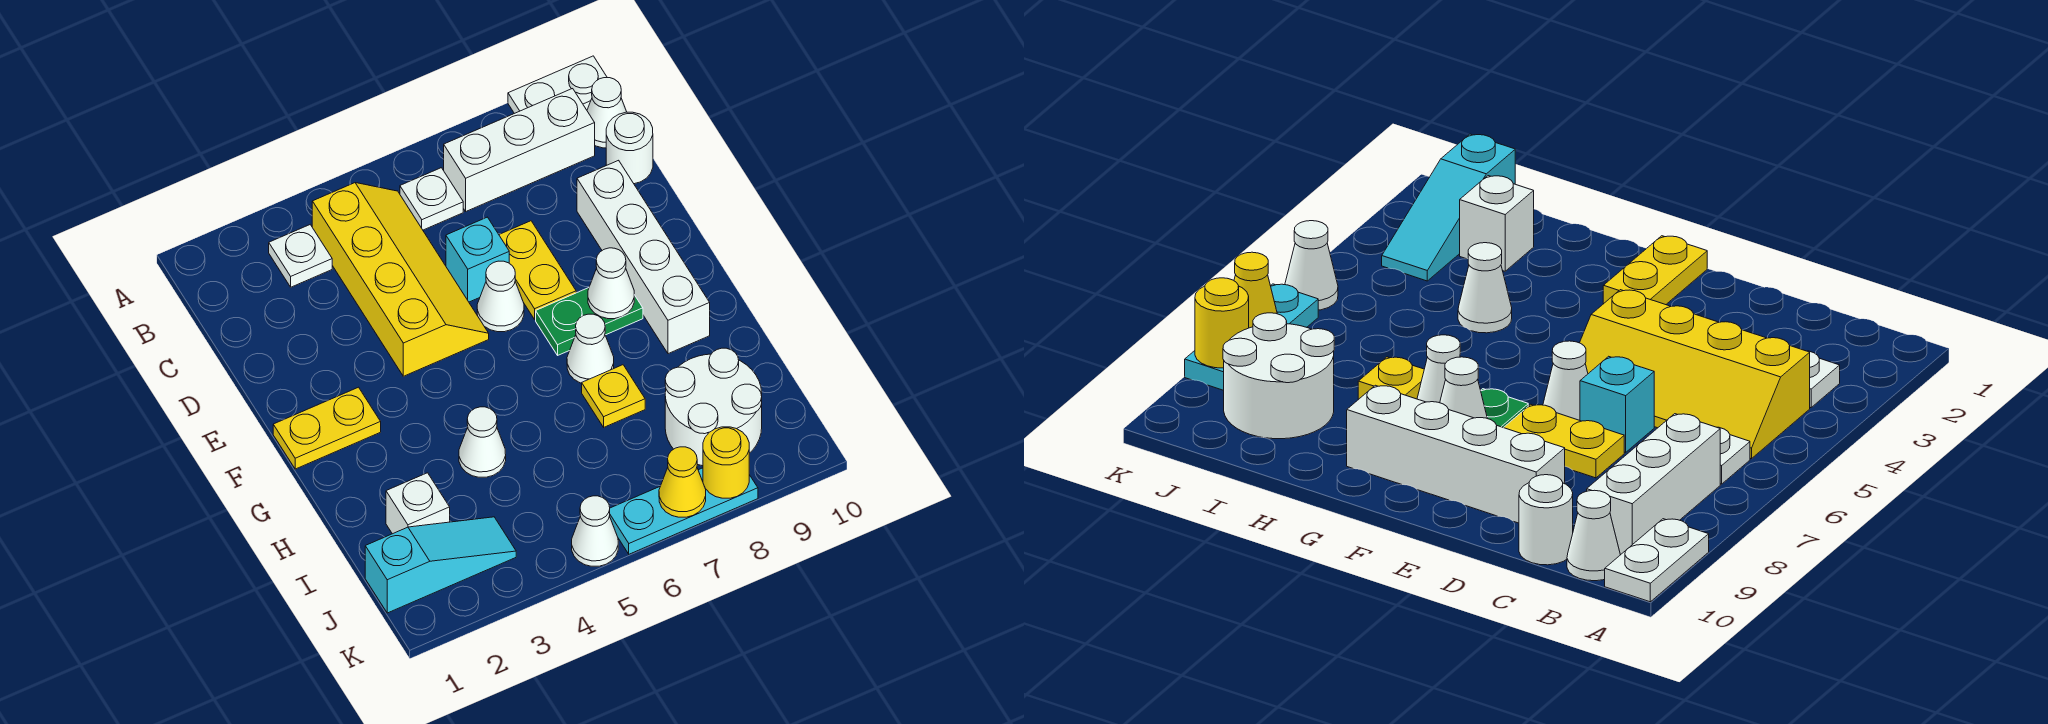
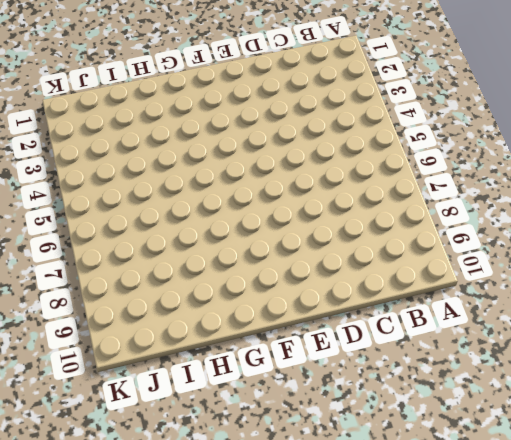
none -> white plate A9:A10 level 1
none -> white plate B3 level 1
none -> yellow slope B4:E5 level 1 top 4

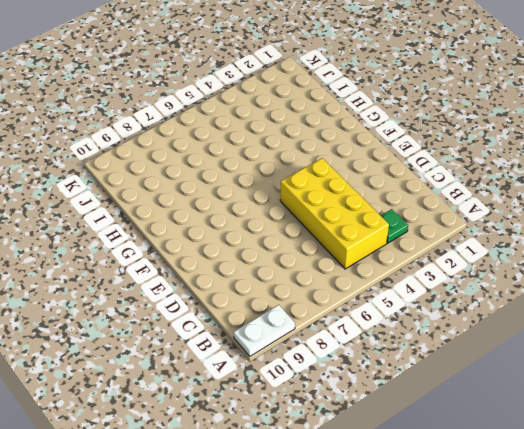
green plate B3 level 1 -> white plate B3 level 1
yellow brick B4:E5 level 1 -> yellow slope B4:E5 level 1 top 4
none -> white plate B6 level 1
none -> white brick B7:B9 level 1
none -> white cone B10 level 1

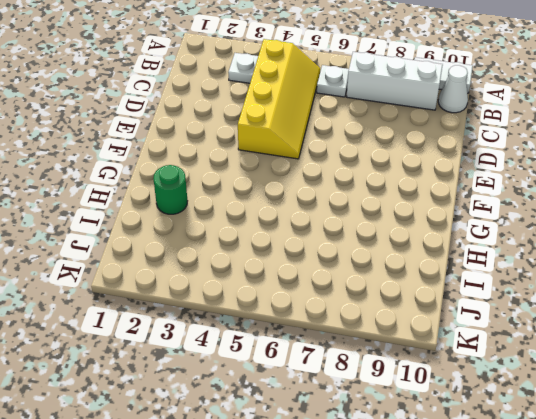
green round brick H2 level 1 -> none
none -> white round brick C10 level 1
none -> cyan brick D6 level 1
none -> yellow plate D7:E7 level 1

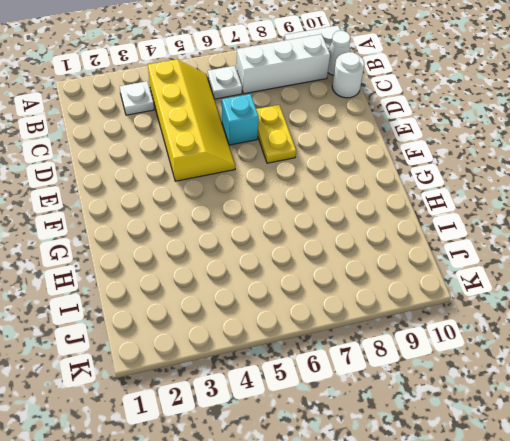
none -> white brick D9:G9 level 1
none -> white cone E6 level 1
none -> yellow plate F1:F2 level 1

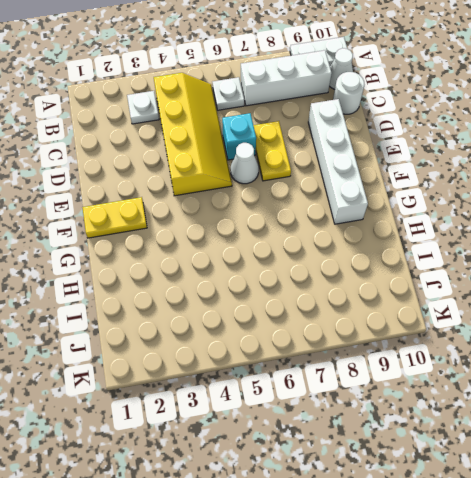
none -> green plate F7:F8 level 1
none -> white cone G7 level 1
none -> white cone H4 level 1

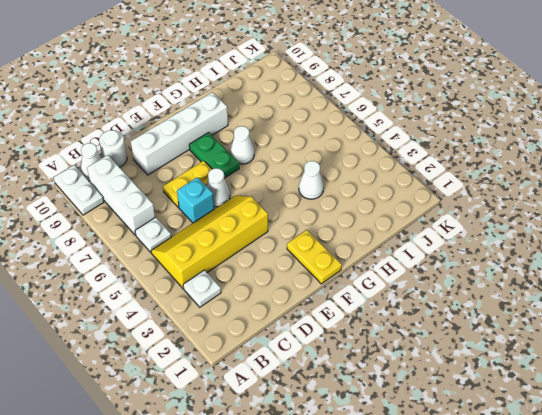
none -> yellow plate H7 level 1
none -> white brick I2 level 1
none -> white round brick I8:J9 level 1

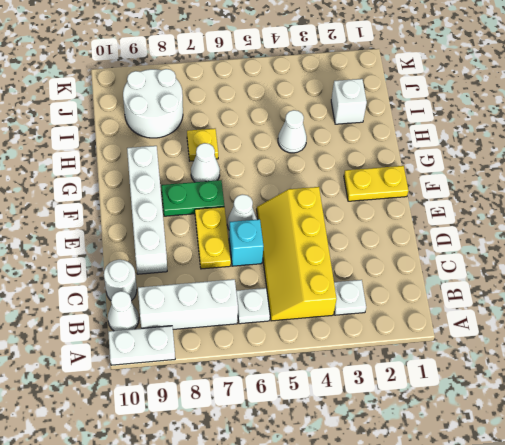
none -> cyan slope J1:J3 level 1 top 1
none -> white cone K5 level 1
none -> cyan plate K6:K8 level 1

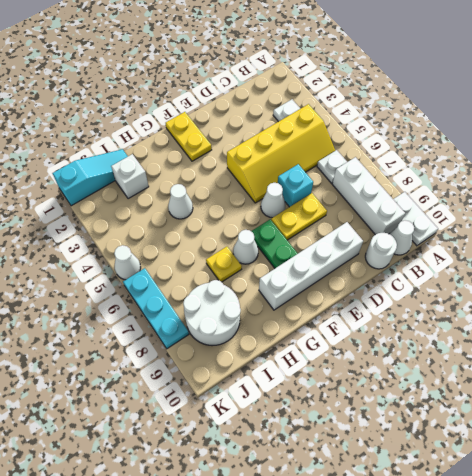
cyan slope I1:K1 level 1 top K -> cyan slope J1:J3 level 1 top 1
none -> white cone F8 level 2
none -> yellow cone K7 level 2
none -> yellow round brick K8 level 2

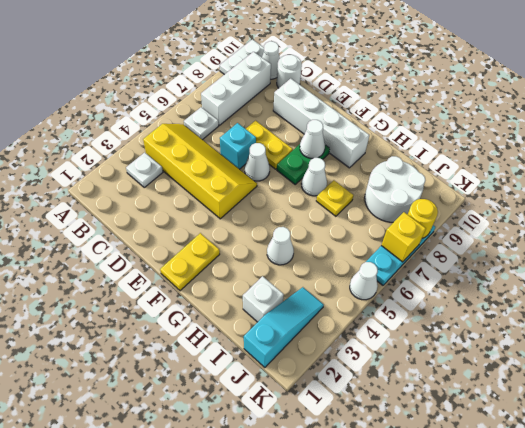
yellow brick K7 level 2 -> yellow cone K7 level 2

